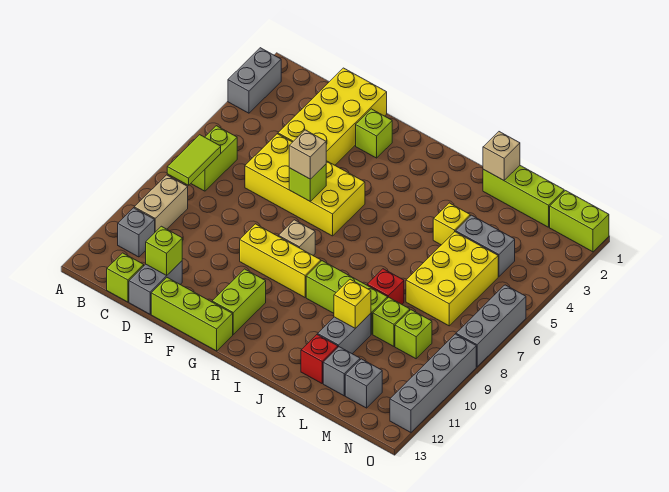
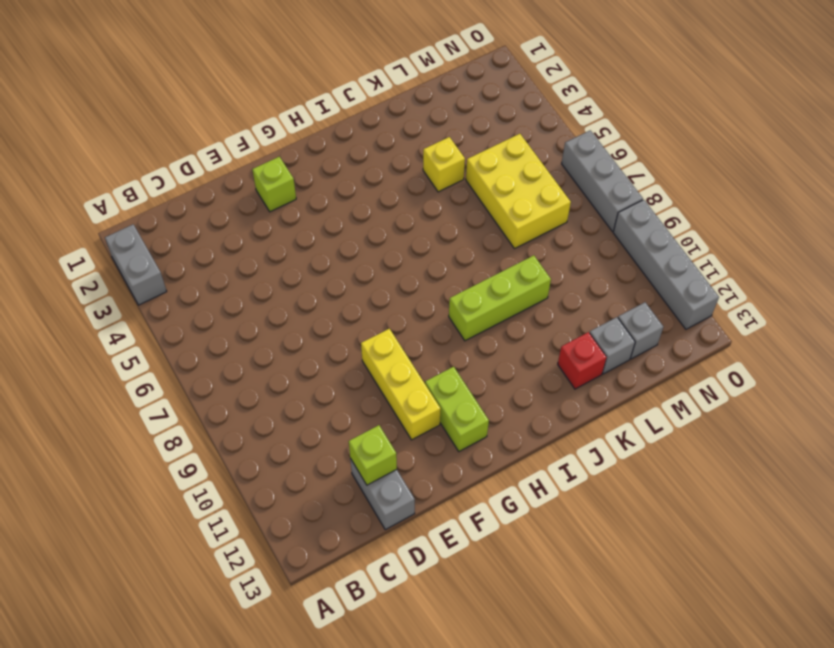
yellow brick F9:F11 level 1 -> yellow brick F9:H9 level 1
none -> lime brick B6:B7 level 1
none -> tan brick B9:B10 level 1
none -> grey brick B11 level 1
none -> lime brick C13 level 1

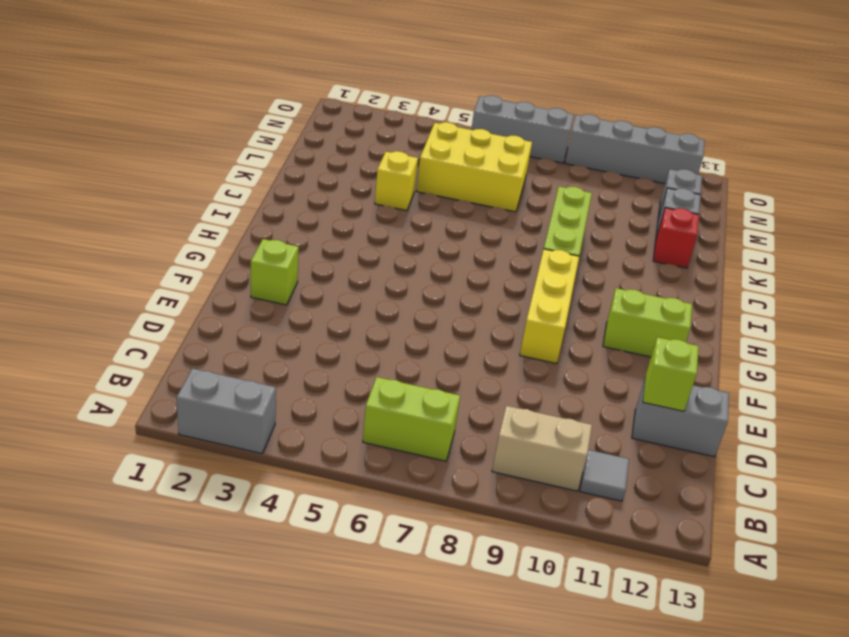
grey tile B11 level 1 -> grey brick B11 level 1
none -> lime brick C13 level 1
none -> yellow brick D1:E4 level 1
none -> yellow brick D5:G6 level 1
none -> lime brick E13:G13 level 1

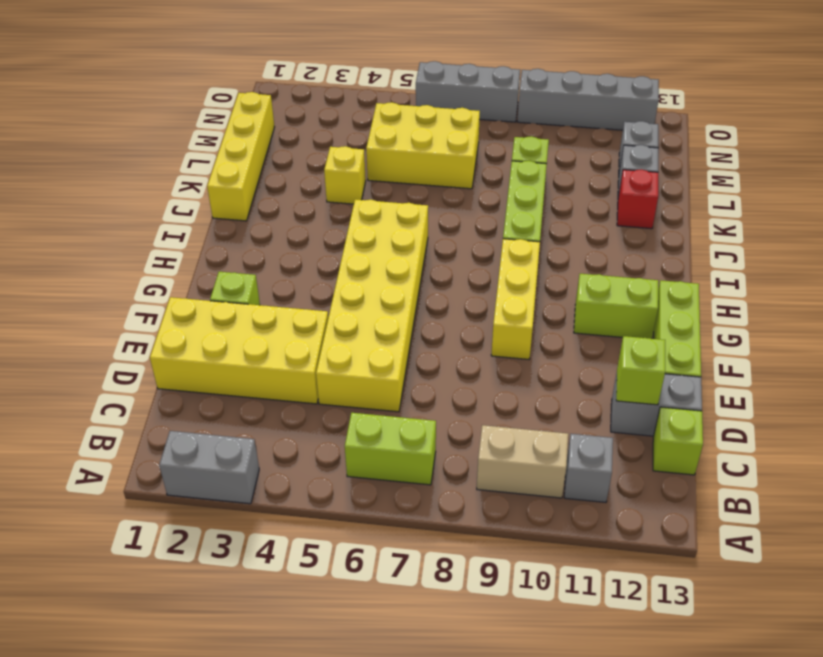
yellow brick D5:I6 level 1 -> yellow brick D5:G6 level 1
yellow brick J1:M1 level 1 -> lime brick K1:M1 level 1
none -> tan brick G8 level 1
none -> red brick K8 level 1
none -> grey brick K10:K11 level 1
none -> grey brick L4:M4 level 1

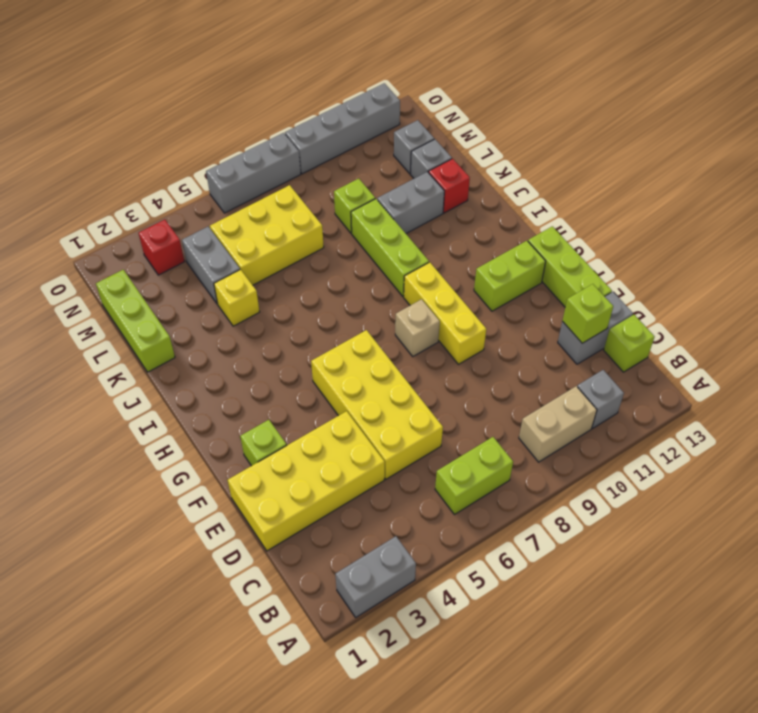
red brick N3 level 1 -> red brick K8 level 1
none -> lime brick M9 level 1
none -> lime brick N1:O1 level 1
none -> lime tile B7:B8 level 2
none -> lime brick F6 level 2

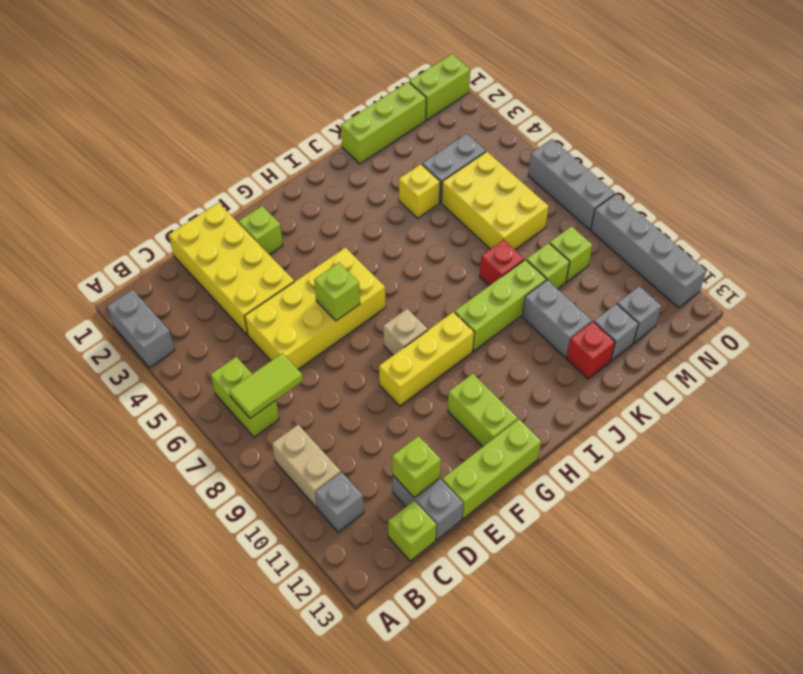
lime tile B7:C7 level 2 -> lime tile B7:B8 level 2
none -> tan brick K1 level 2
none -> yellow brick K10 level 2
none -> tan brick F6 level 3

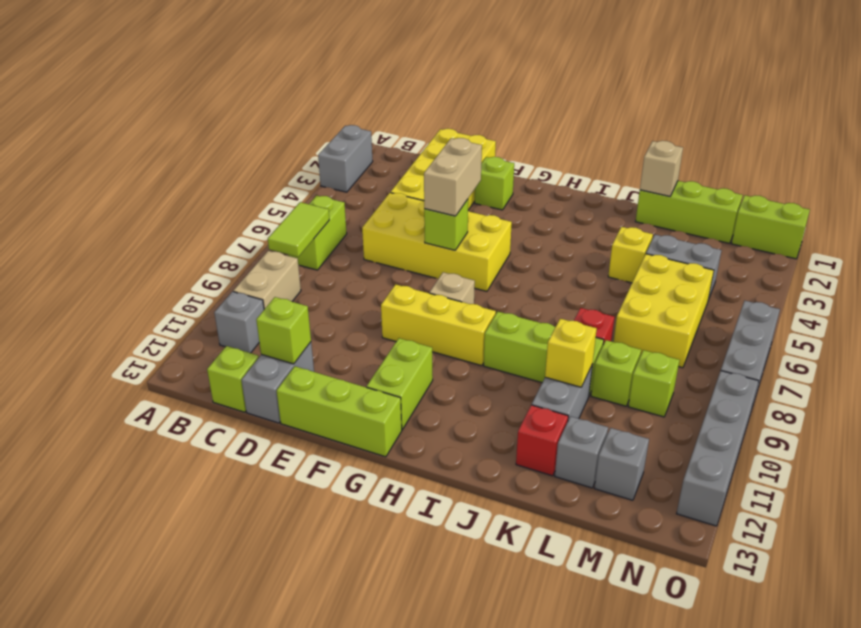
tan brick F5:F6 level 3 -> tan brick F6 level 3

